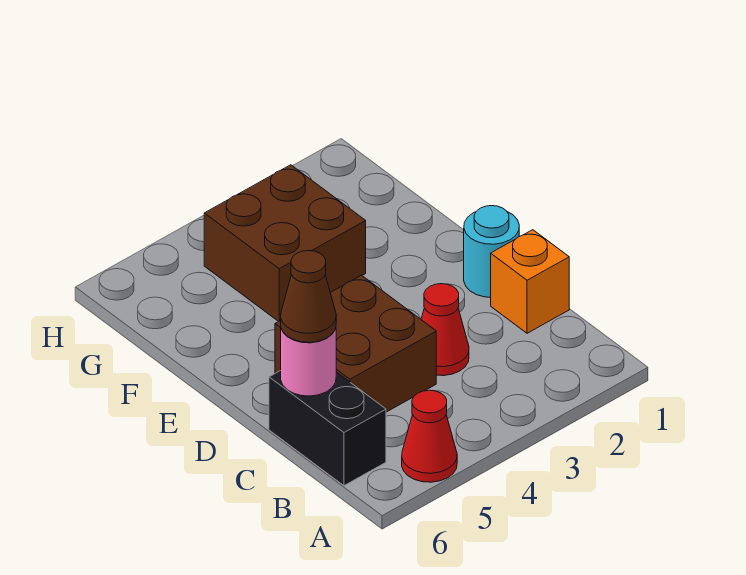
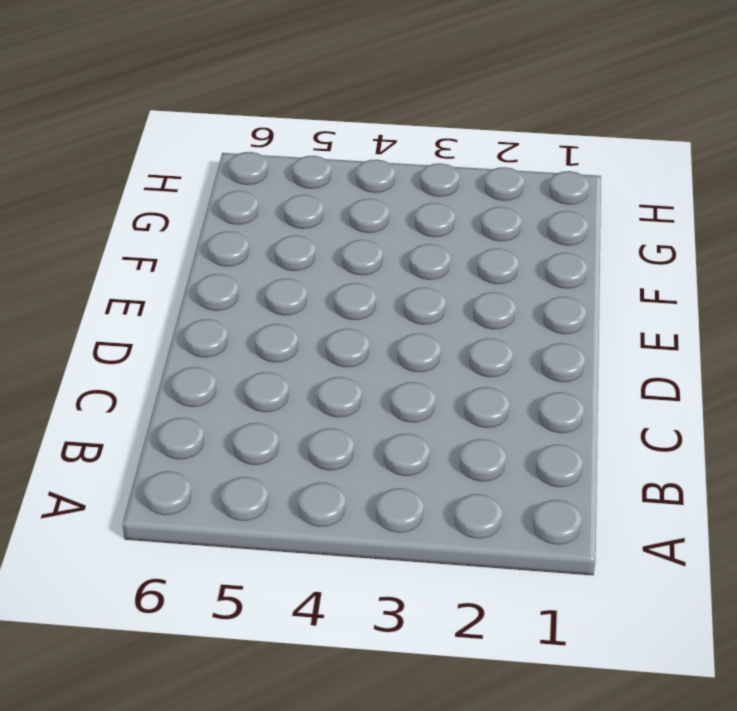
none -> red cone A5 level 1
none -> black brick B6:C6 level 1

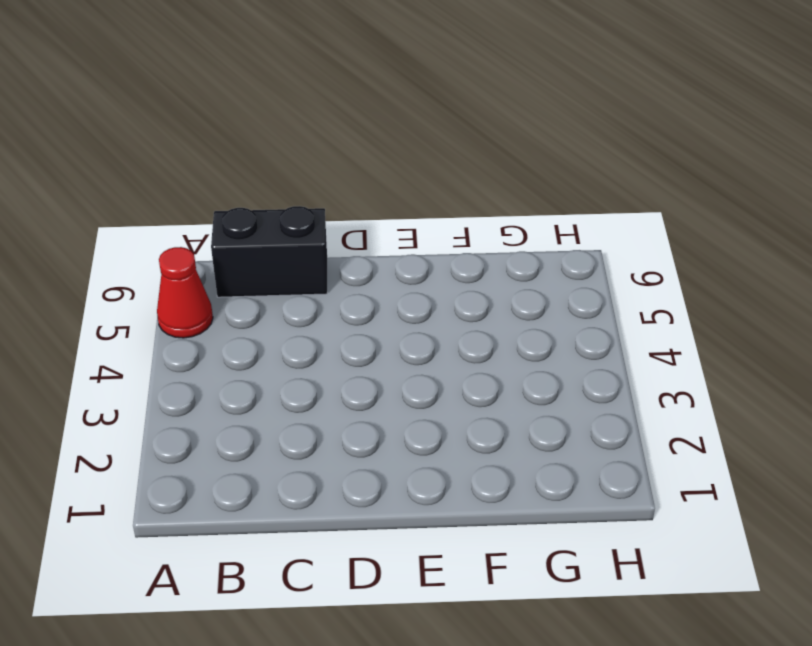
none -> orange brick C1 level 1
none -> red cone C3 level 1

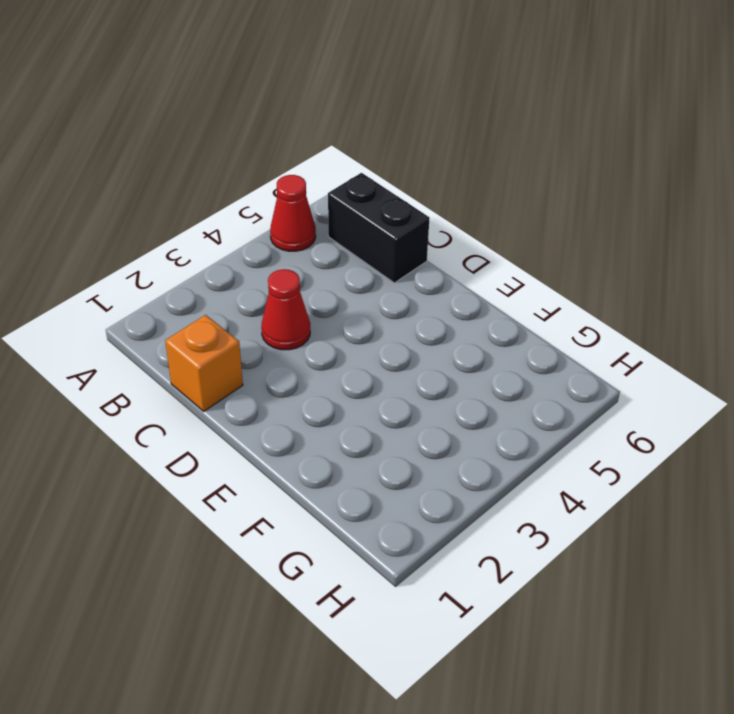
none -> brown brick C4:D5 level 1
none -> cyan round brick D1 level 1

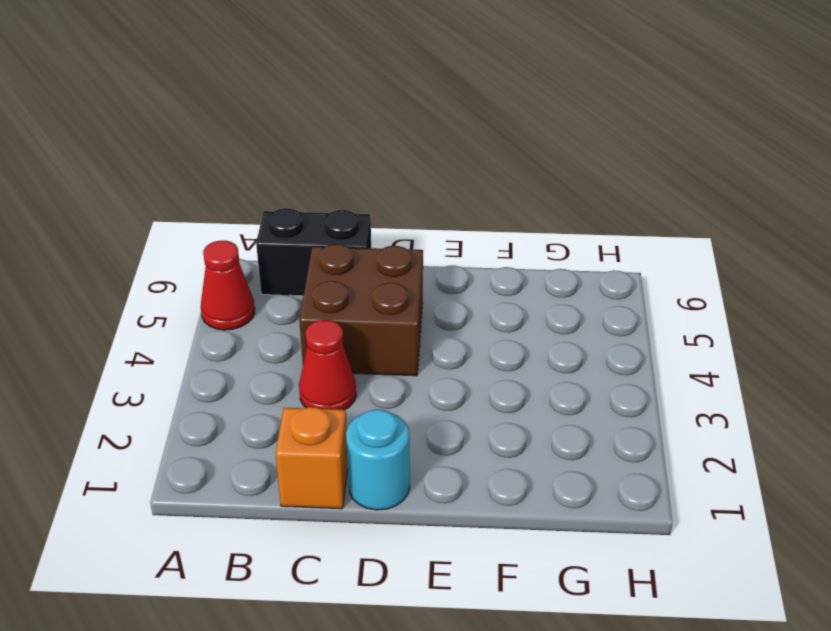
none -> brown brick F3:G4 level 1
none -> pink round brick C6 level 2

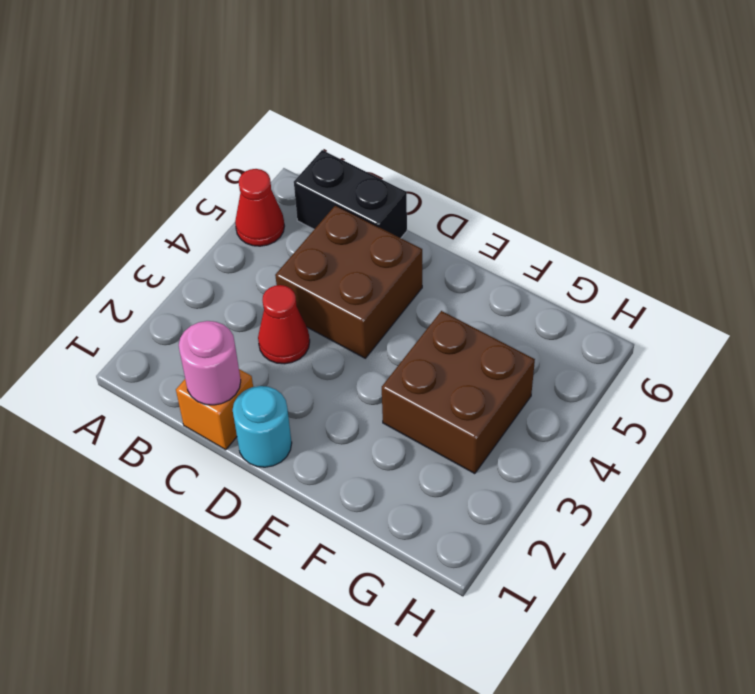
pink round brick C1 level 2 -> pink round brick C6 level 2
none -> brown cone C6 level 3

